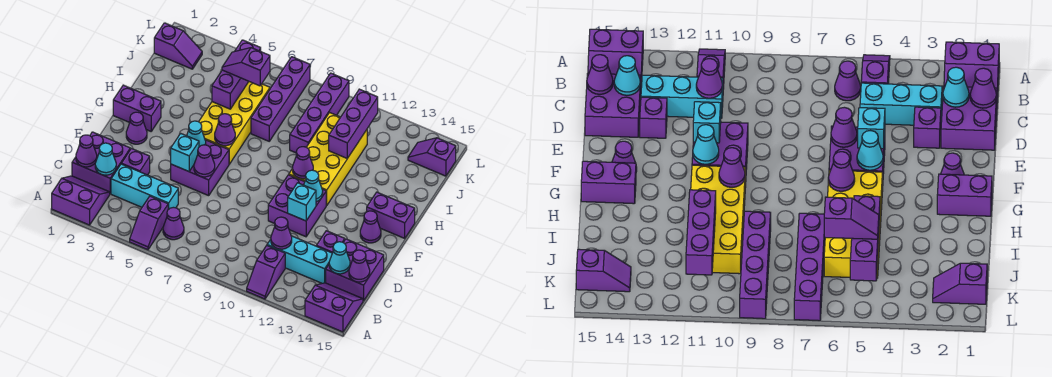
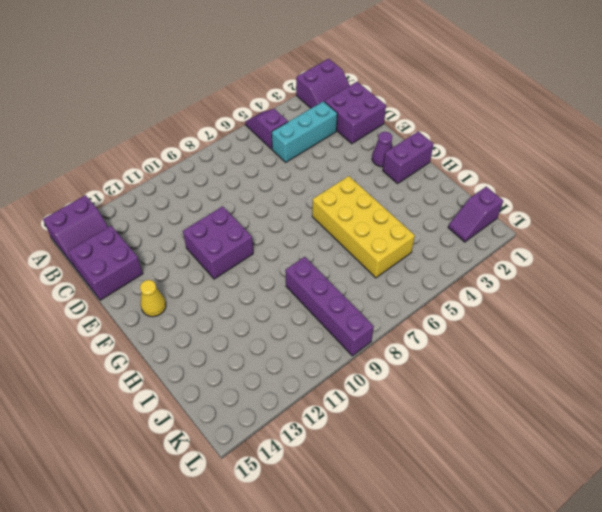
yellow cone F14 level 1 -> purple cone F14 level 1
none -> purple slope A11:B11 level 1 top B
none -> purple cone B6 level 1
none -> cyan brick C11:C13 level 1
none -> purple brick D3 level 1

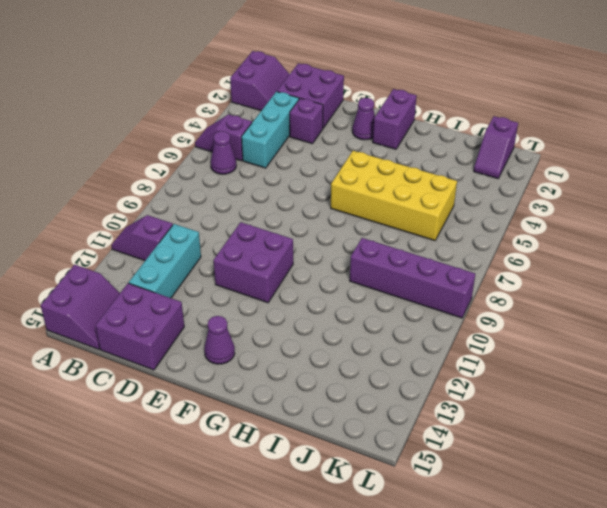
none -> purple brick D13 level 1
none -> purple brick E5:F6 level 1
none -> yellow brick G10:J11 level 1
none -> purple brick G14:G15 level 1

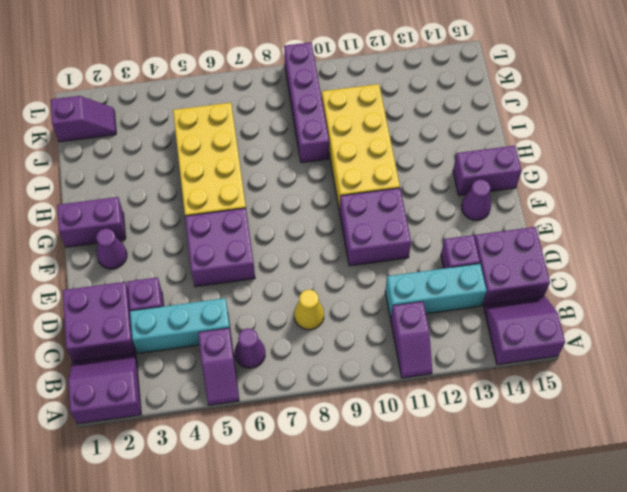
yellow cone C8 level 1 -> none
none -> purple brick I7:L7 level 1
none -> purple slope K14:K15 level 1 top 15
none -> purple cone C1 level 2
none -> cyan cone C2 level 2

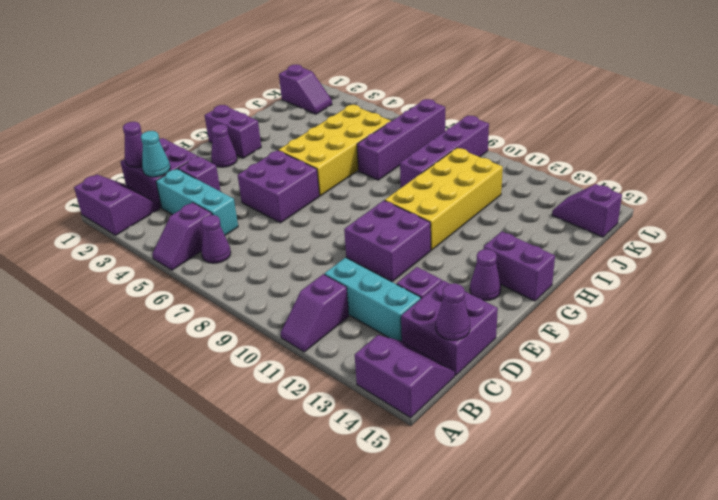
none -> purple cone C11 level 2
none -> cyan cone C14 level 2
none -> cyan brick E5 level 2
none -> purple cone E6 level 2

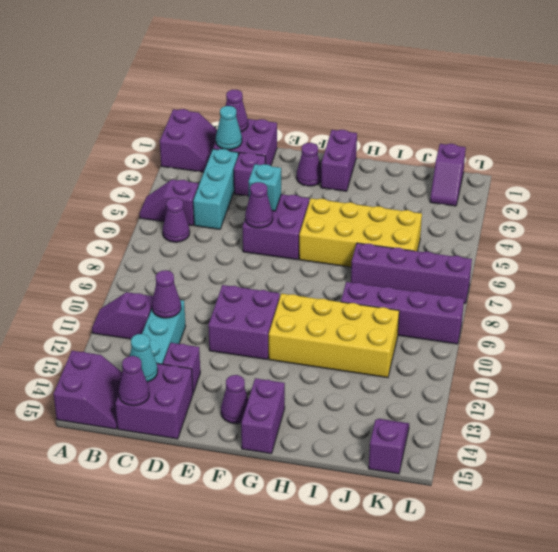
none -> cyan brick E11 level 2
none -> cyan cone F5 level 2
none -> cyan cone F11 level 2
none -> purple cone G6 level 2

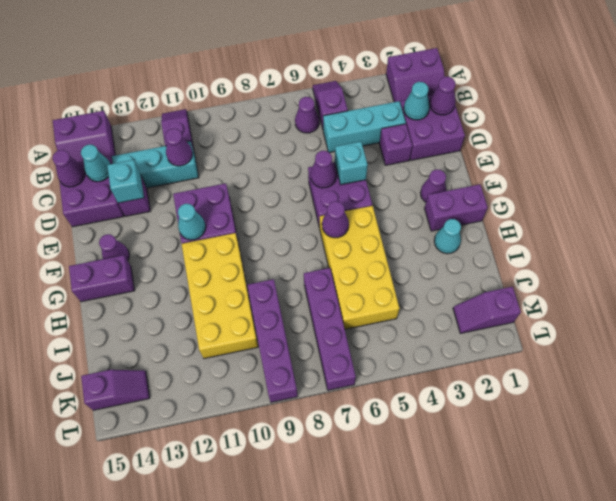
cyan brick D13 level 2 -> cyan brick E11 level 2
cyan cone H2 level 1 -> cyan cone F5 level 2
none -> purple cone G10 level 2
none -> purple brick I5:K5 level 2
none -> purple brick I11:K11 level 2
none -> purple slope J5:J6 level 3 top 6

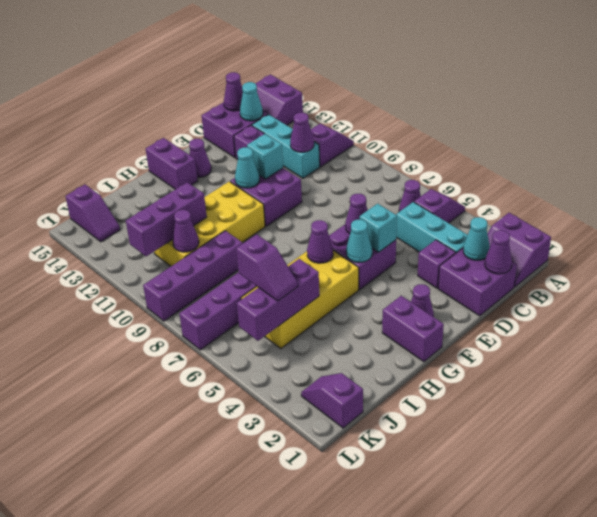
purple cone J10 level 2 -> purple cone G10 level 2

